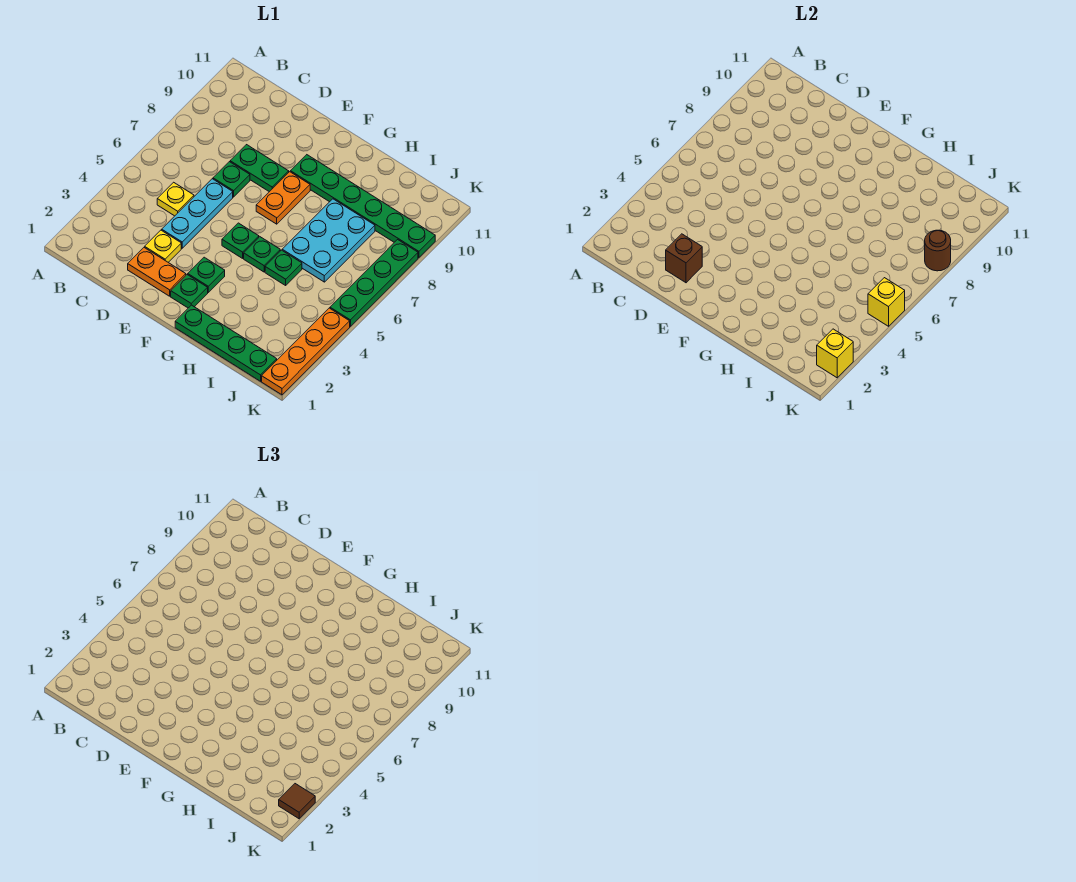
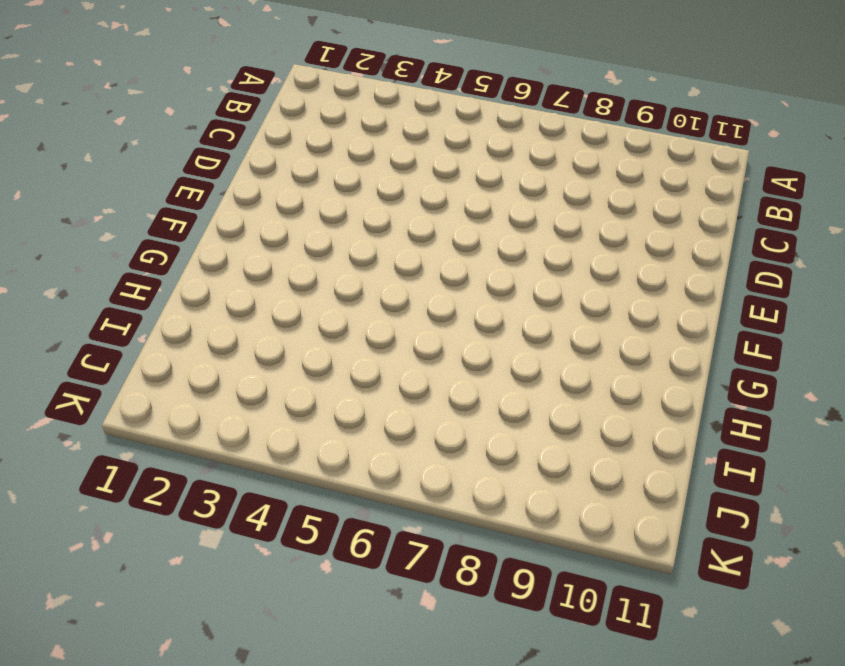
none -> yellow plate C5 level 1
none -> orange plate D2:E2 level 1
none -> yellow plate D3 level 1

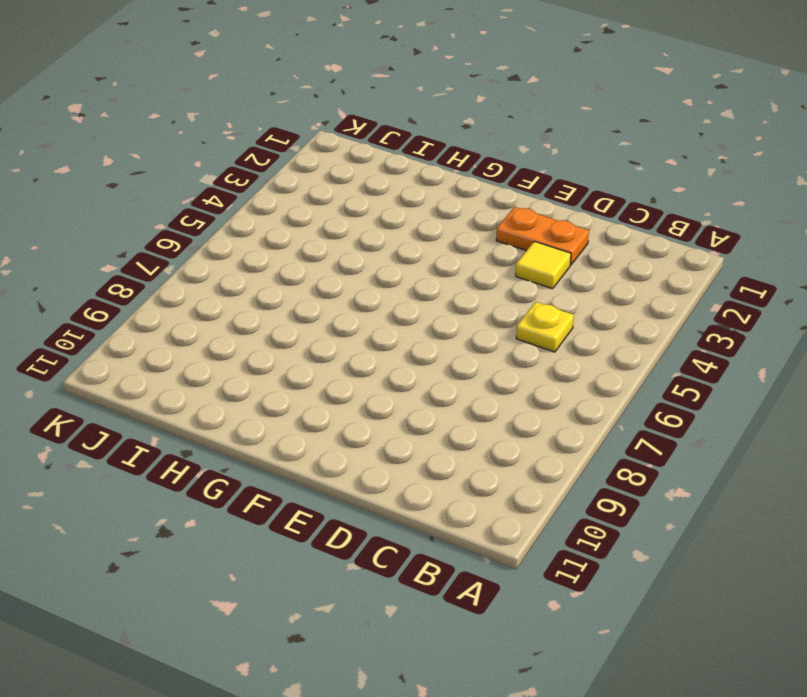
yellow tile D3 level 1 -> yellow plate D3 level 1
none -> cyan plate D4:D6 level 1
none -> green plate D7 level 1
none -> green plate D8:E8 level 1

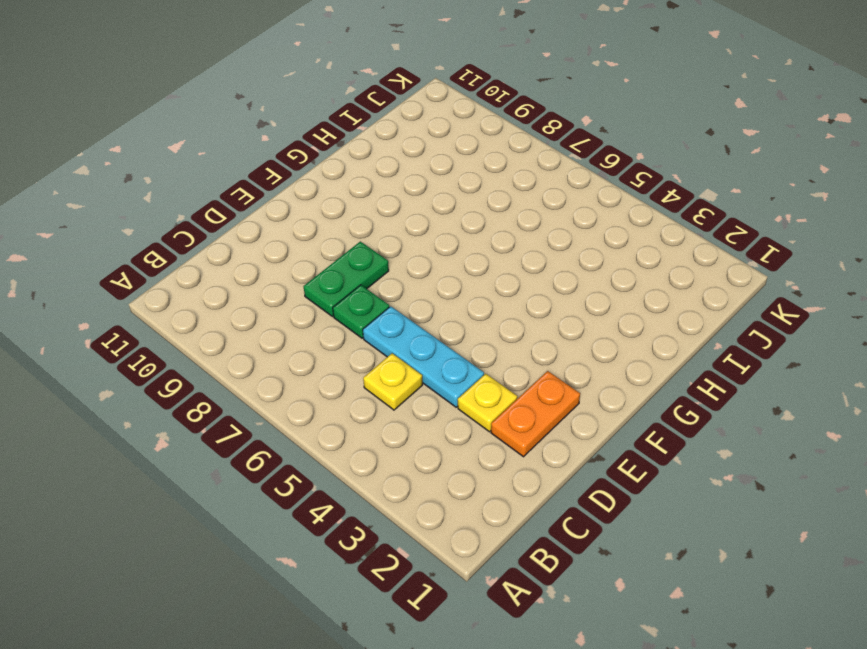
none -> green plate F2 level 1
none -> green plate F3 level 1
none -> green plate F5 level 1

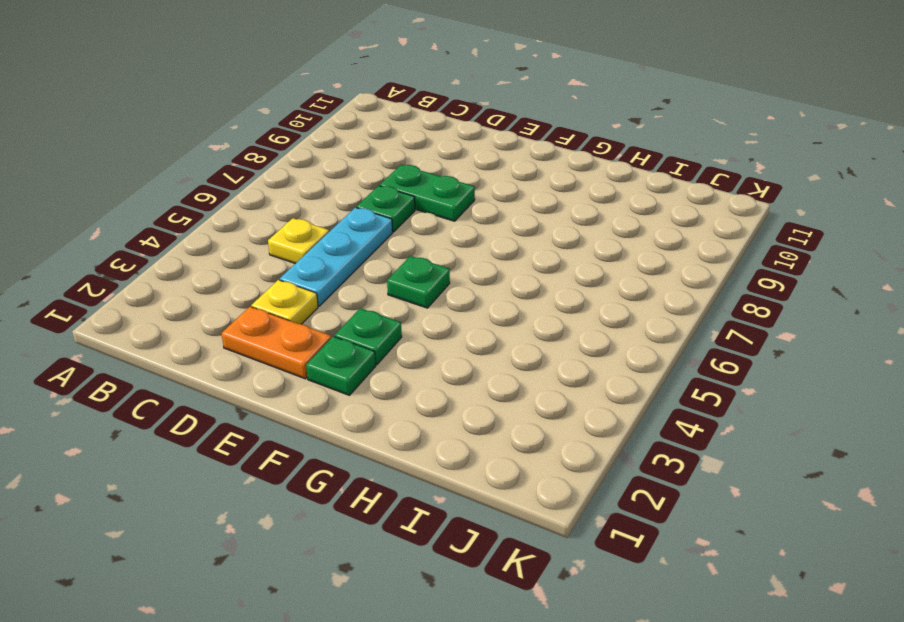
none -> orange plate F7:F8 level 1
none -> green plate F9:K9 level 1
none -> green plate G1:J1 level 1

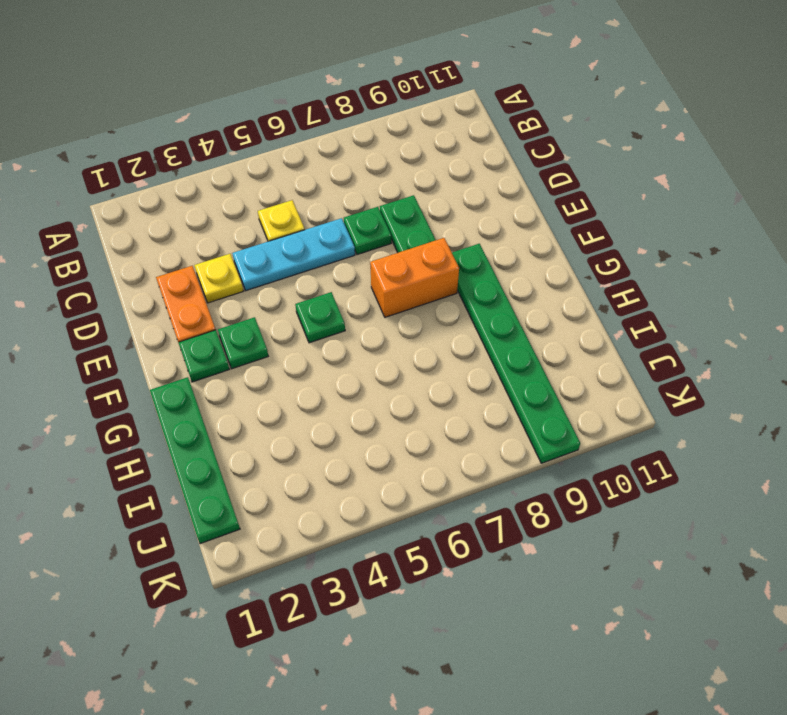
orange brick F7:F8 level 1 -> orange plate F7:F8 level 1
none -> green plate G5 level 1
none -> green plate H5 level 1
none -> cyan plate H6:I8 level 1

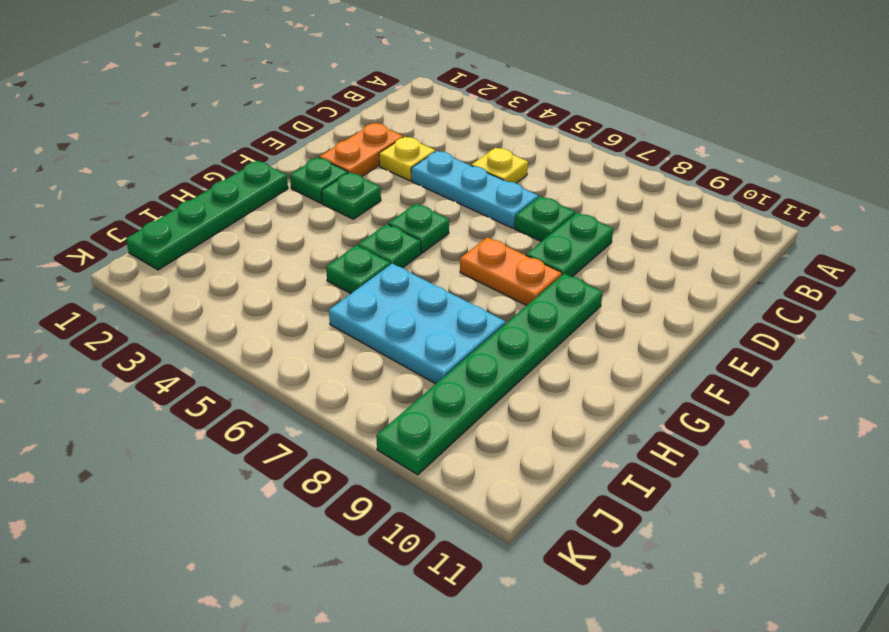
none -> orange plate K1:K4 level 1
none -> green plate K5:K8 level 1
none -> brown brick D2 level 2

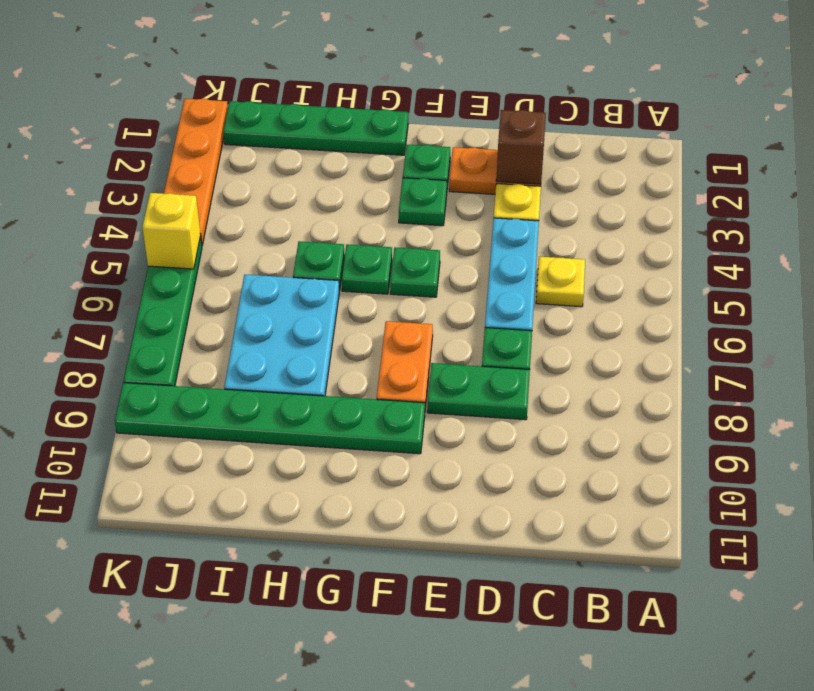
none -> yellow brick K2 level 2
none -> brown round brick K8 level 2
none -> brown tile K2 level 3

